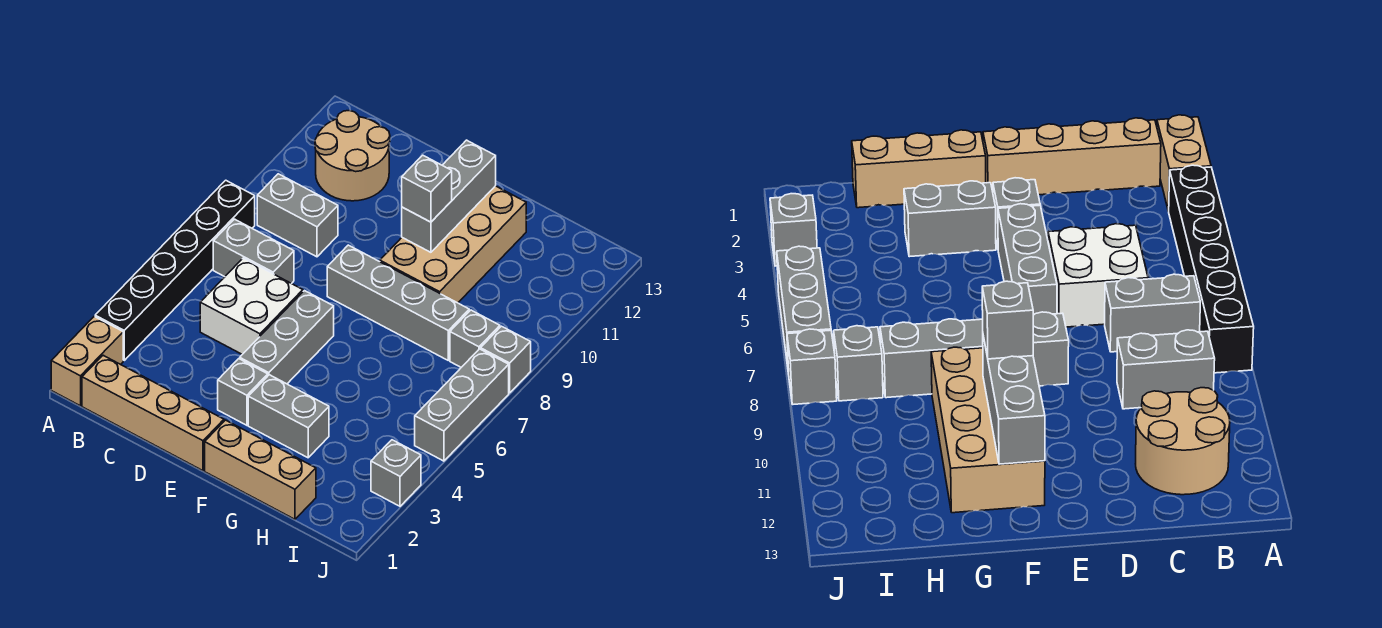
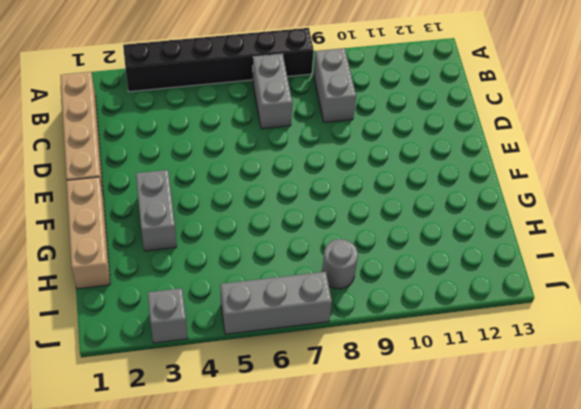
grey round brick I8 level 1 -> grey brick I8 level 1
none -> tan brick A1:A2 level 1
none -> tan round brick B11:C12 level 1
none -> white brick C5:D6 level 1

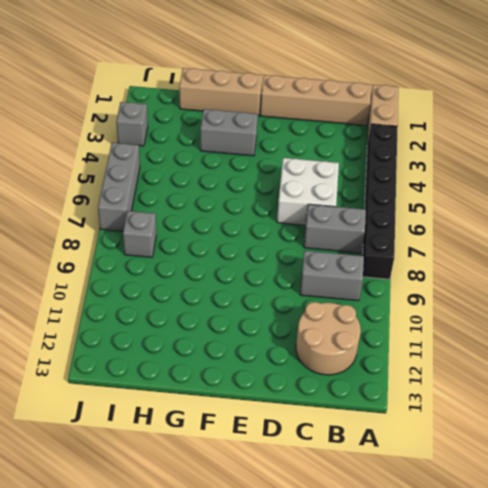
none -> grey brick E3 level 1
none -> grey brick E4:E6 level 1
none -> grey brick E8:H8 level 1

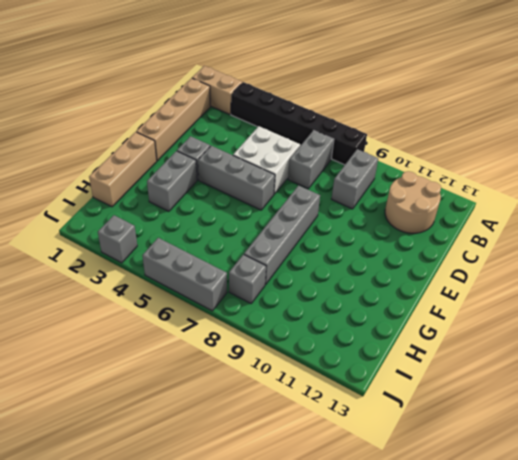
none -> tan brick F9:G12 level 1
none -> grey brick J8 level 1
none -> grey brick F10:F12 level 2

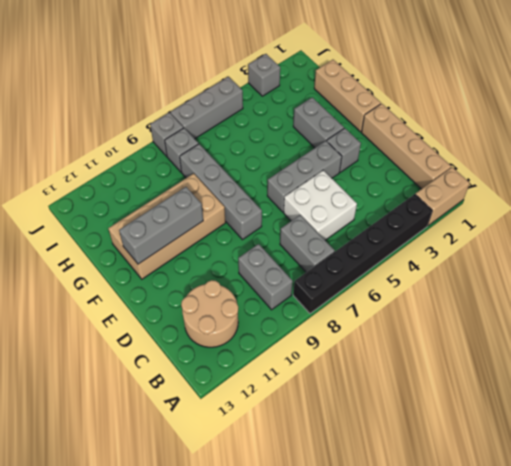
none -> grey brick F10 level 3

